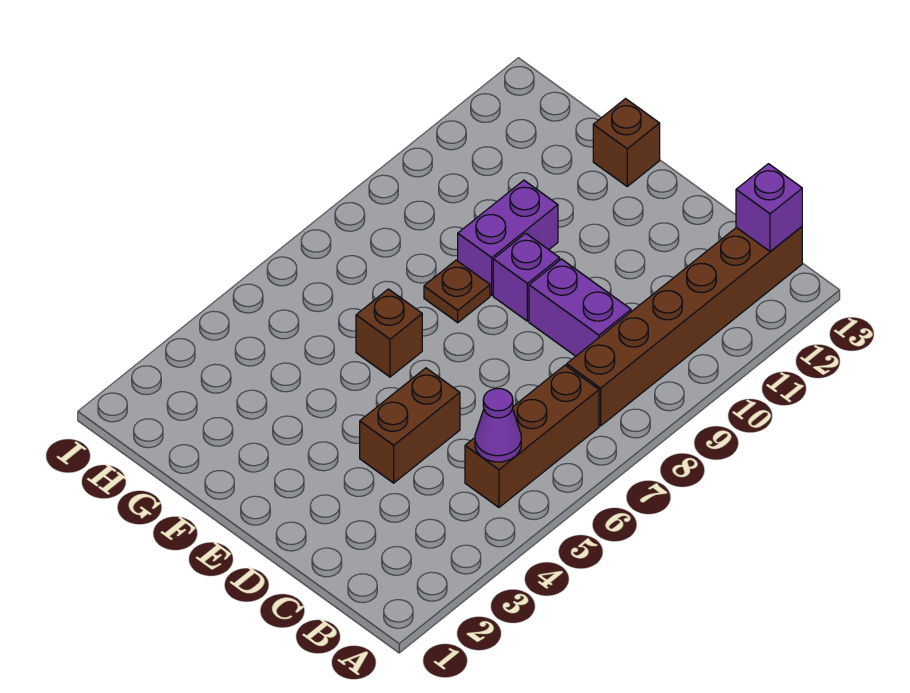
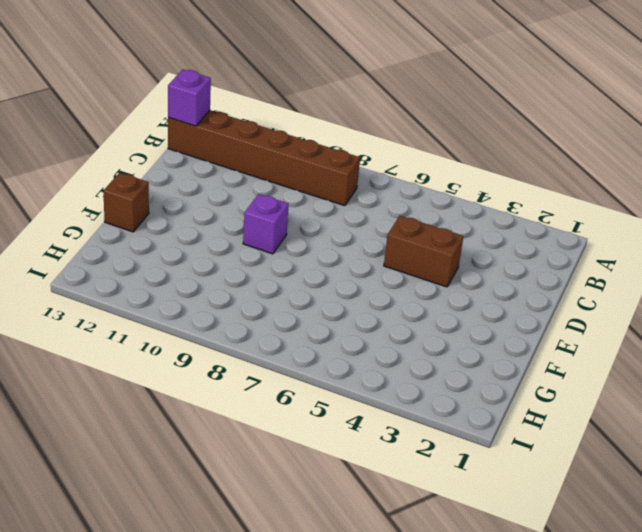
none -> brown brick B5:B7 level 1
none -> purple brick C9:D9 level 1

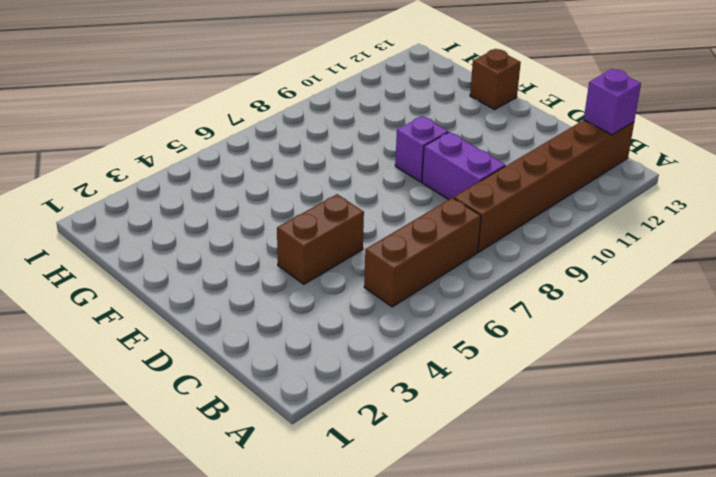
none -> brown brick F6 level 1
none -> brown plate F8 level 1

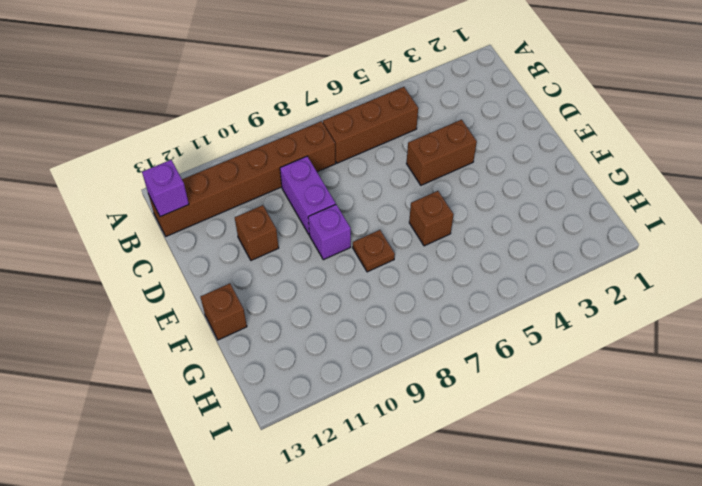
brown brick D11 level 1 -> none
none -> purple brick F9:F10 level 1
none -> purple cone B5 level 2

